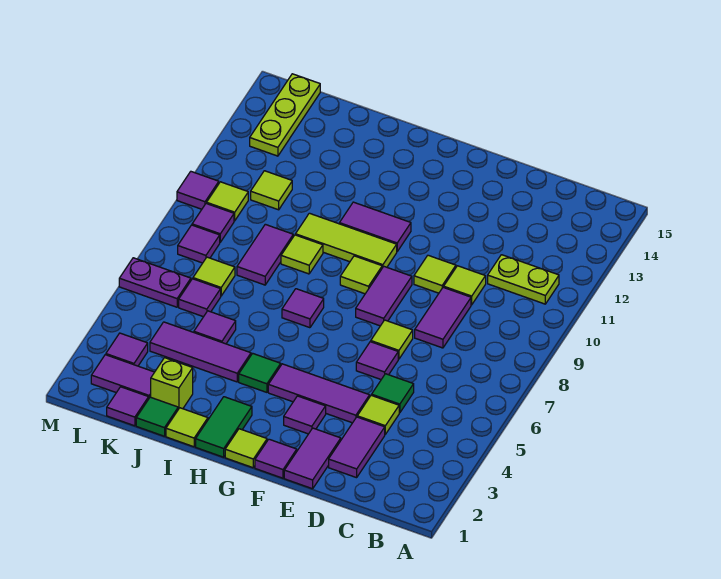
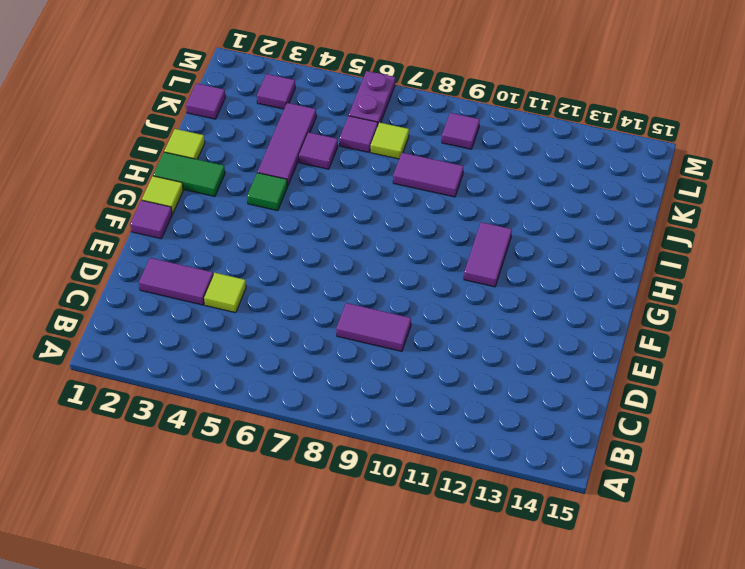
none -> lime plate B11:C11 level 1
none -> green tile D5 level 1
none -> lime tile D10 level 1
none -> purple tile E1:E2 level 1

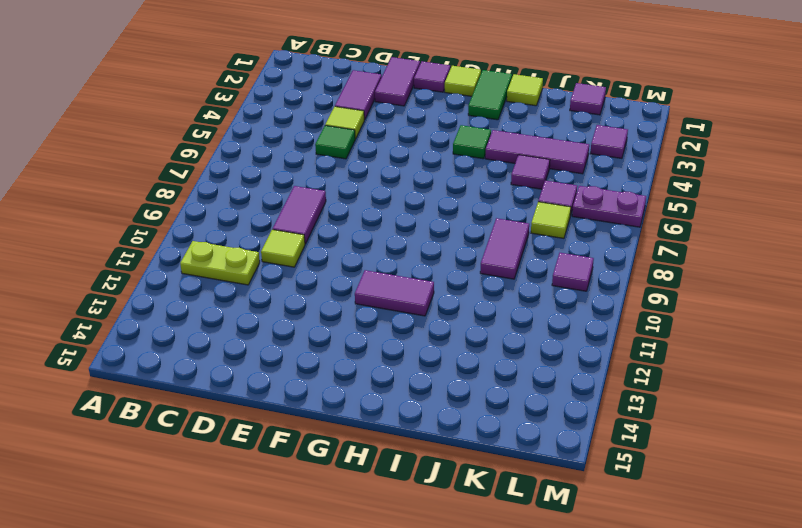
none -> purple tile E4:G4 level 1
none -> purple tile E6 level 1
none -> lime tile E7 level 1
none -> lime tile E10 level 1

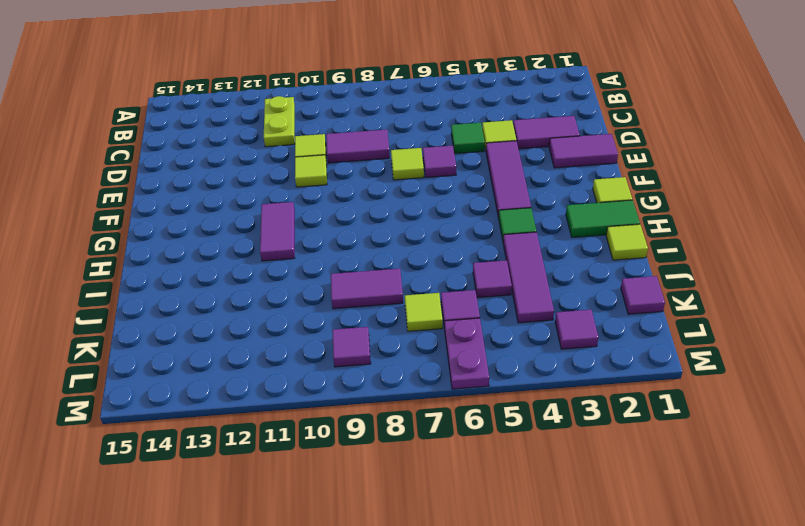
none -> purple tile F1 level 1
none -> purple tile F3 level 1
none -> purple tile F8:F9 level 1
none -> lime tile G9 level 1

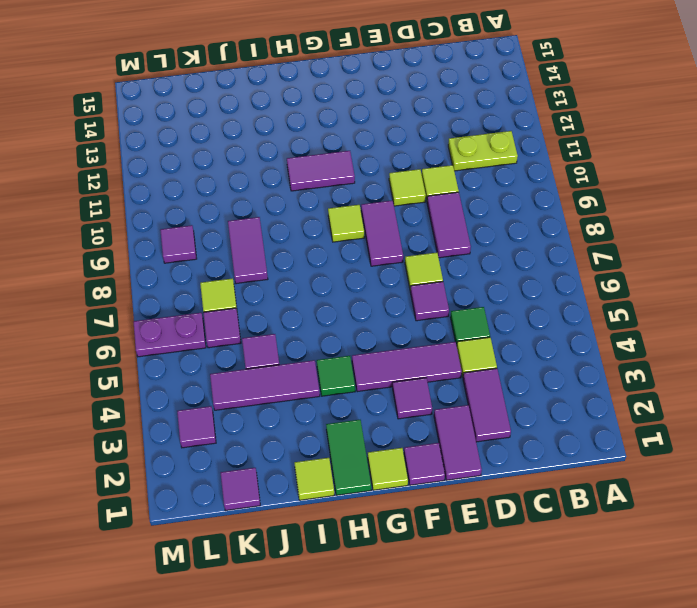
none -> lime tile G10:I10 level 1
none -> purple tile H7 level 1
none -> lime tile I9 level 1
none -> green tile J1 level 1

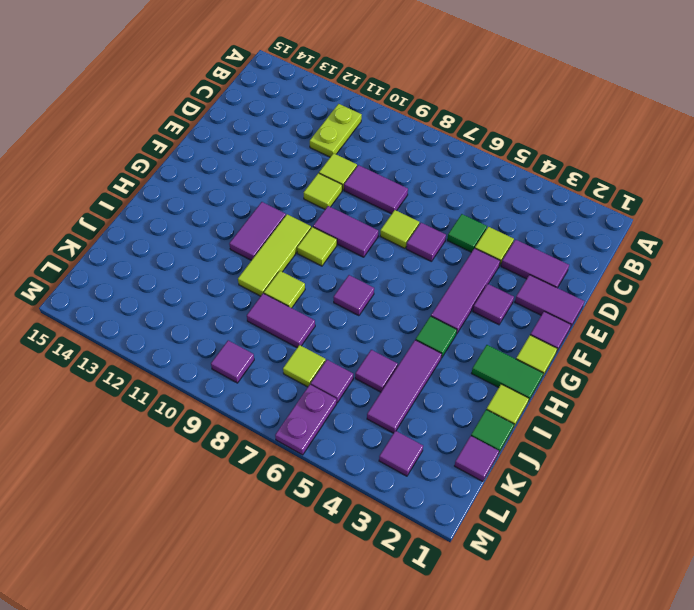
none -> lime brick J2 level 1
none -> purple tile K2:L2 level 1
none -> lime tile K11 level 1
none -> purple tile L8 level 1

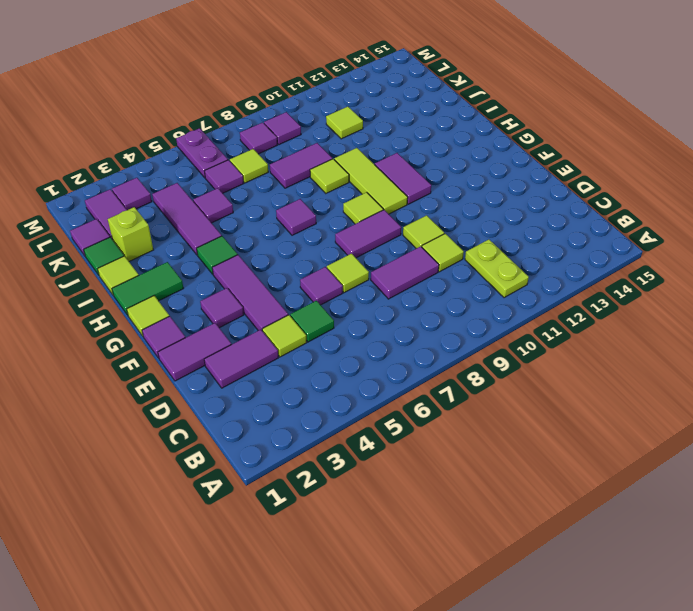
none -> lime tile L10 level 1
none -> lime plate L13:L15 level 1
none -> purple tile M10 level 1

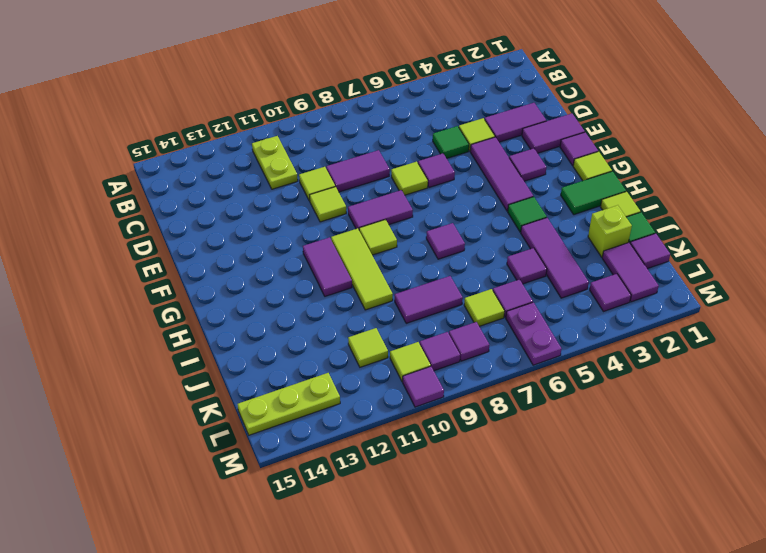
none -> lime tile I9 level 1

